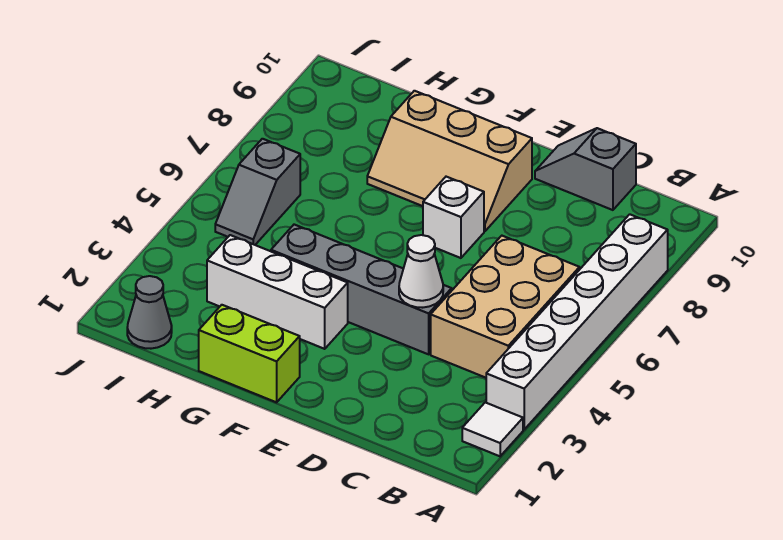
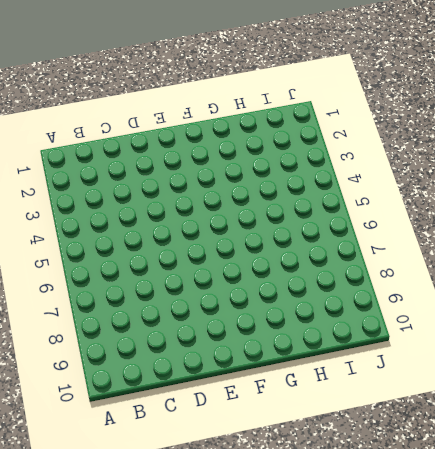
none -> white tile A2 level 1
none -> white brick A3:A8 level 1
none -> tan brick B4:C6 level 1

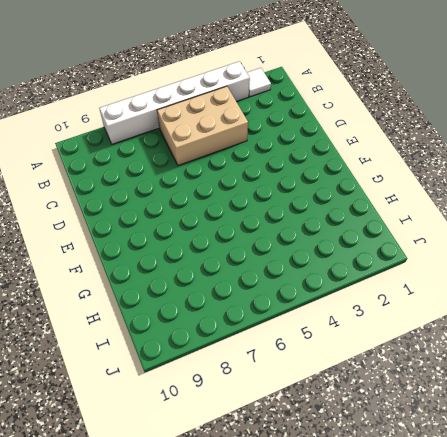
none -> grey slope C10:D10 level 1 top C
none -> grey brick D4:G4 level 1
none -> white brick E7 level 1

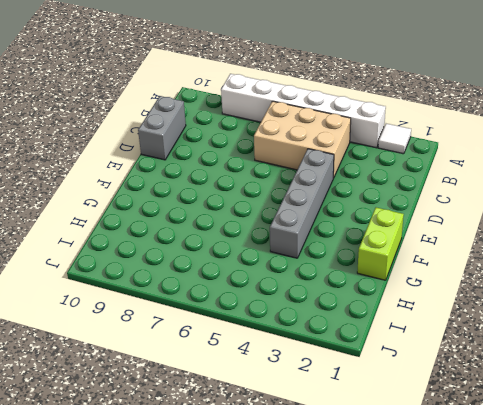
grey brick C10:D10 level 1 -> grey slope C10:D10 level 1 top C
none -> white brick E7 level 1
none -> tan slope E8:G9 level 1 top 9
none -> white brick F3:H3 level 1

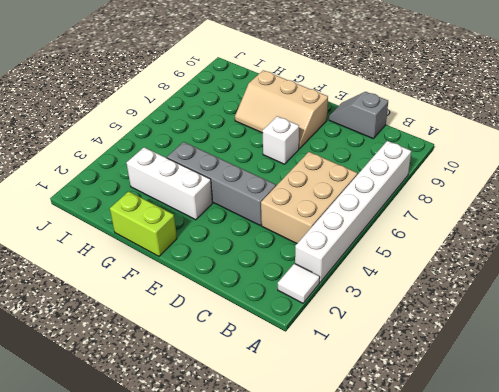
none -> grey cone I1 level 1
none -> grey slope I5:I6 level 1 top 6
none -> white cone D4 level 2

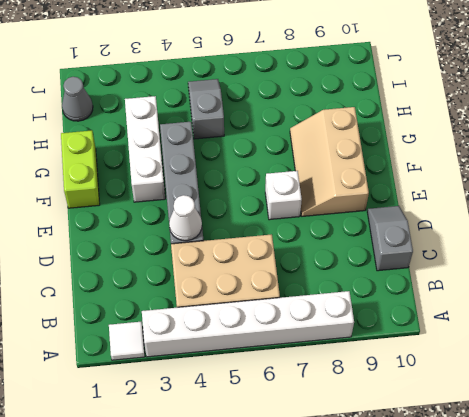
grey slope H5:I5 level 1 top H -> grey slope I5:I6 level 1 top 6

